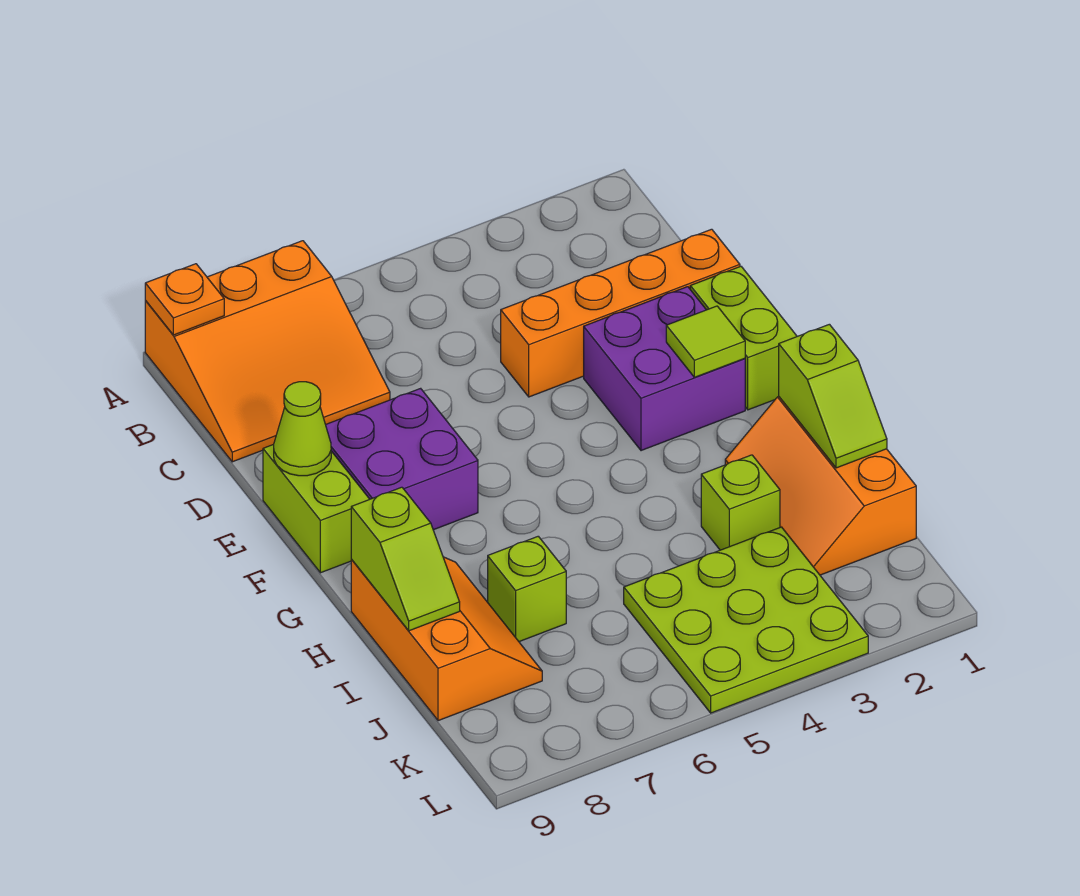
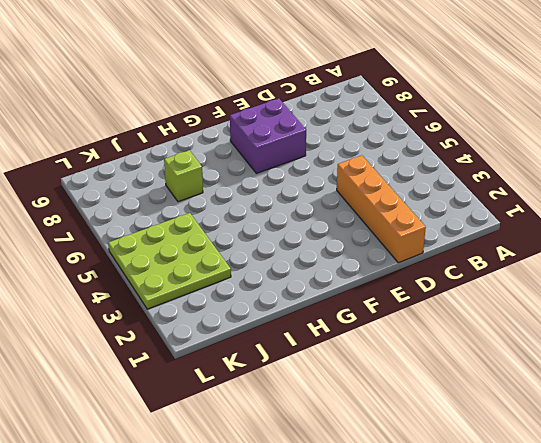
none -> orange slope A7:C9 level 1 top A
none -> lime brick E1:F1 level 1
none -> purple brick E2:F3 level 1

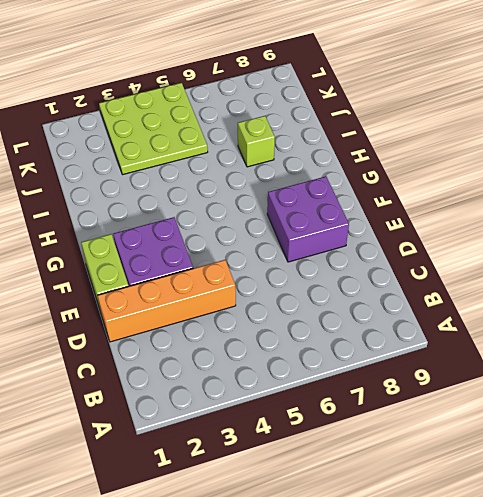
none -> orange slope A7:C9 level 1 top A
none -> lime brick E9:F9 level 1
none -> orange slope H1:J2 level 1 top 1

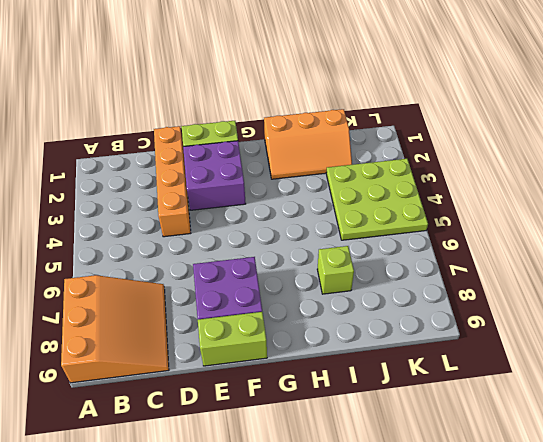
none -> orange slope H8:J9 level 1 top 9
none -> lime brick I3 level 1
none -> orange plate A9 level 2

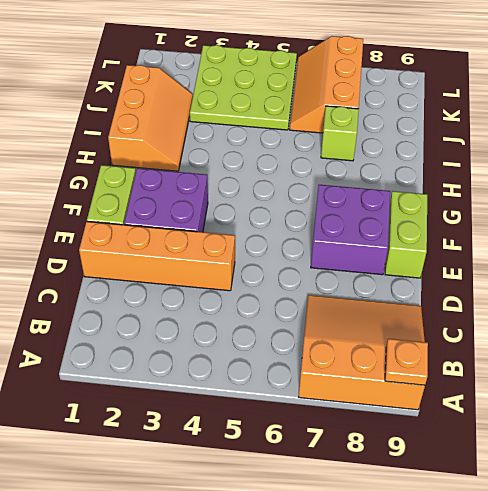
orange slope J6:L7 level 1 top 7 -> orange slope H8:J9 level 1 top 9
none -> lime brick I3 level 1
none -> lime cone E9 level 2
none -> lime tile F2 level 2

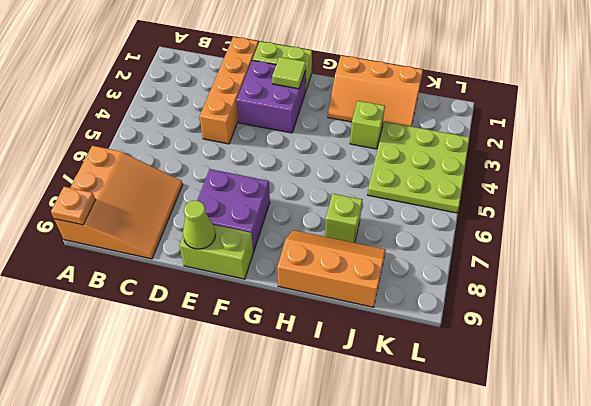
none -> lime slope H1:I1 level 2 top H
none -> lime slope H9:I9 level 2 top H

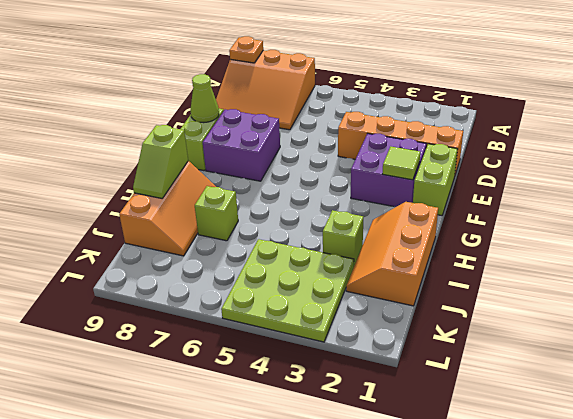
none -> lime slope H1:I1 level 2 top H

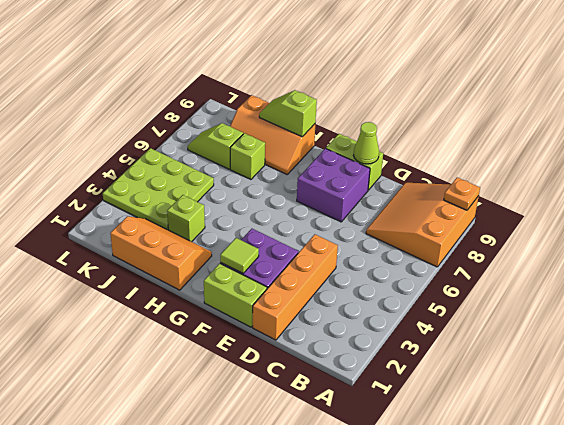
lime slope J7:K7 level 1 top J -> lime slope H1:I1 level 2 top H

